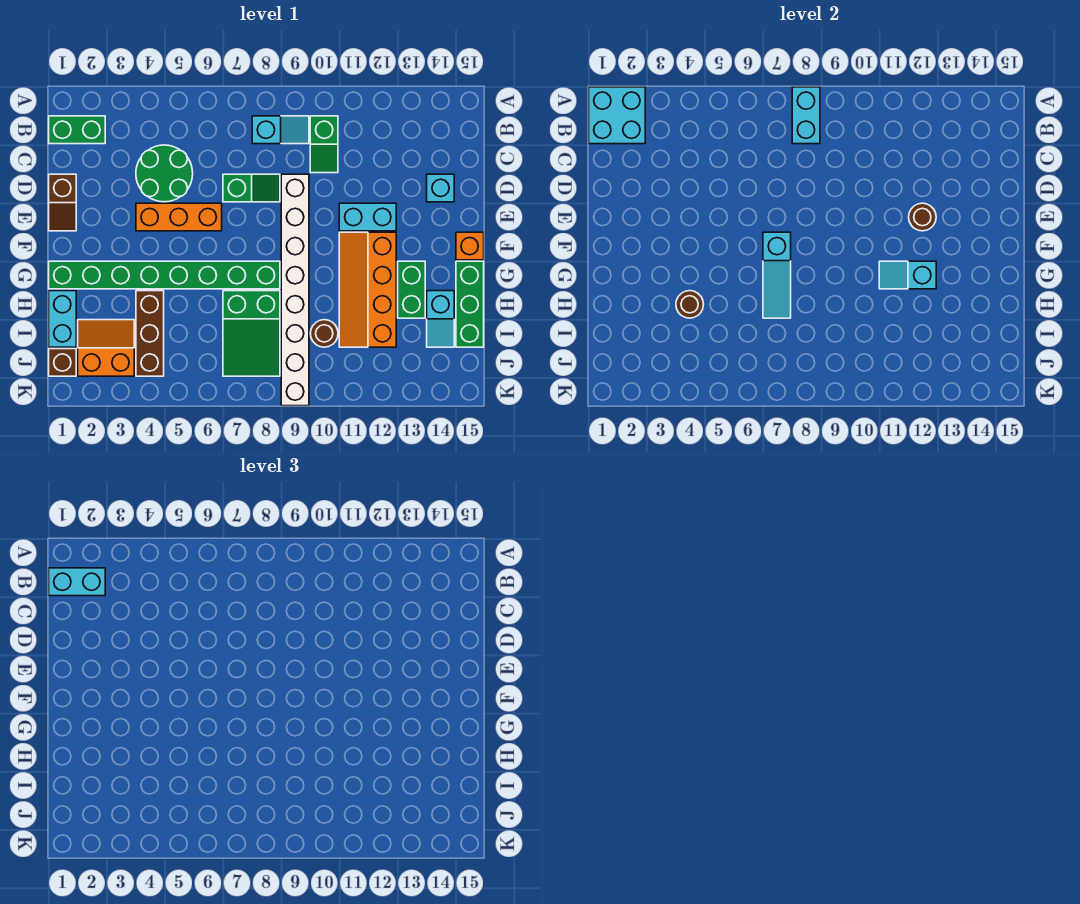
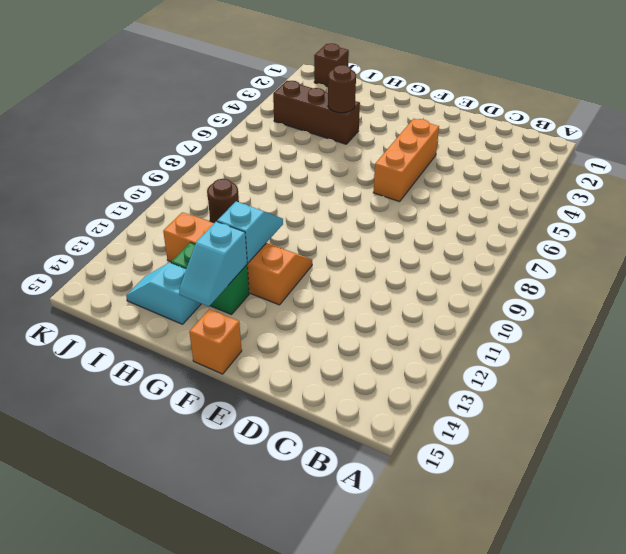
cyan slope G13:G14 level 2 top 13 -> cyan slope B8:B9 level 1 top 8
none -> green brick B1:B2 level 1
none -> green slope B10:C10 level 1 top B
none -> green round brick C4:D5 level 1

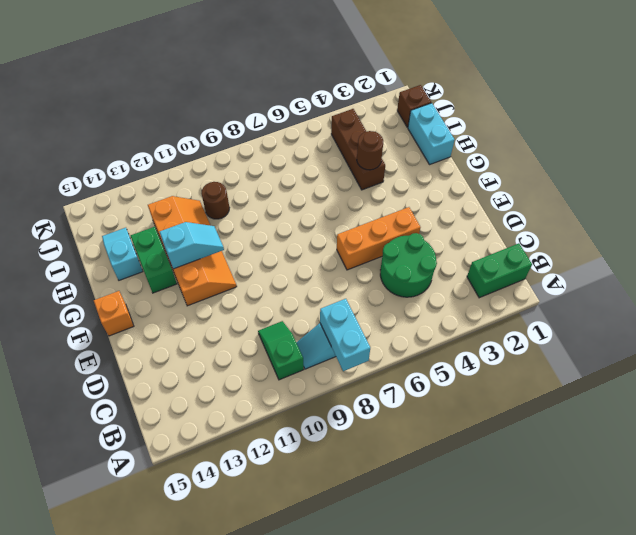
none -> brown slope D1:E1 level 1 top D
none -> green slope D7:D8 level 1 top 7
none -> white brick D9:K9 level 1

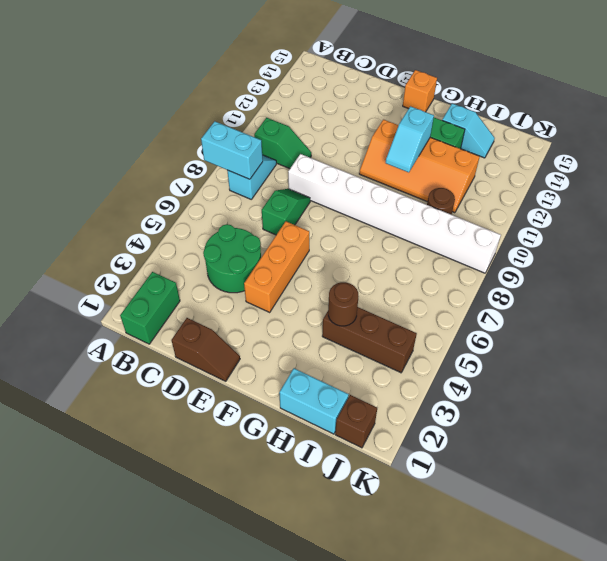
none -> cyan brick D14 level 1
none -> cyan brick E11:E12 level 1
none -> green brick G1:G8 level 1

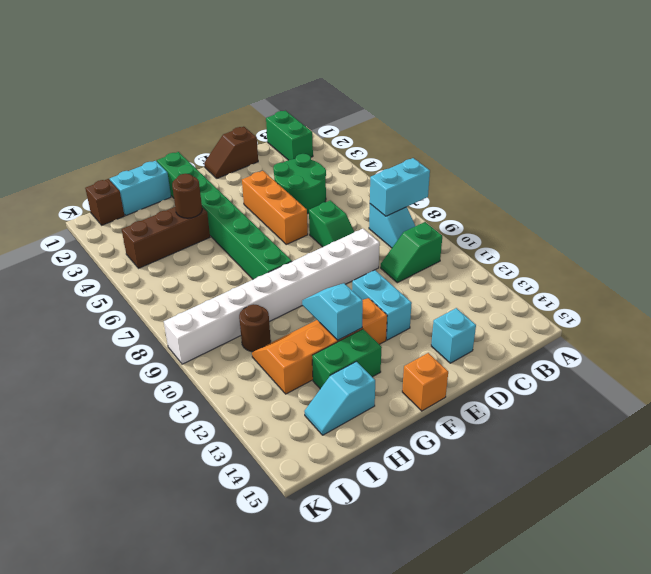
none -> green brick G15:I15 level 1
none -> green slope H7:J8 level 1 top H
none -> orange slope I2:J3 level 1 top J

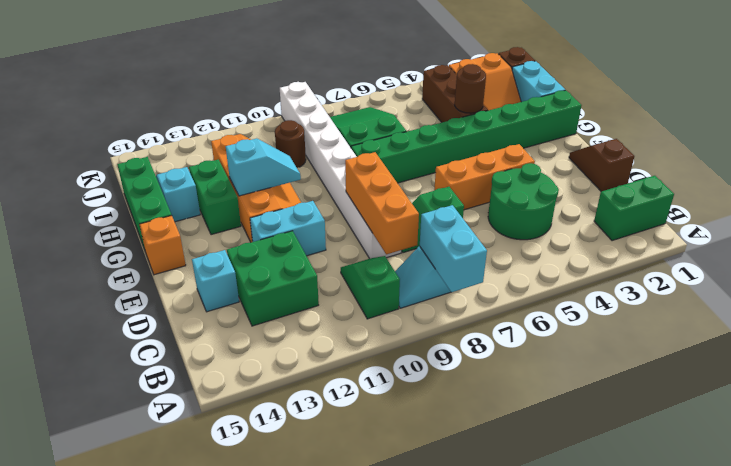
orange brick C9:E9 level 2 -> none
green brick C12:D13 level 1 -> none
none -> cyan brick A1:B2 level 2
none -> brown round brick E12 level 2
none -> cyan slope F7:H7 level 2 top F

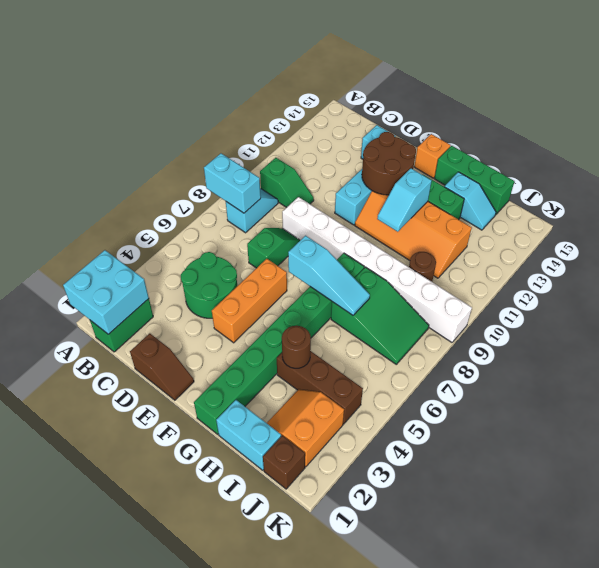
brown round brick E12:F13 level 2 -> brown round brick E12 level 2
none -> cyan brick B1:B2 level 3

